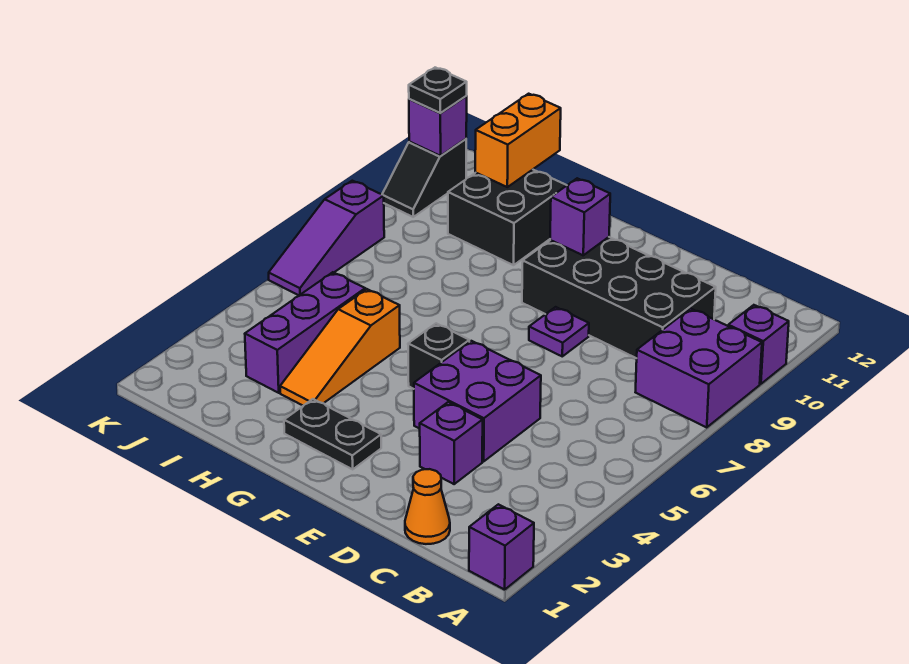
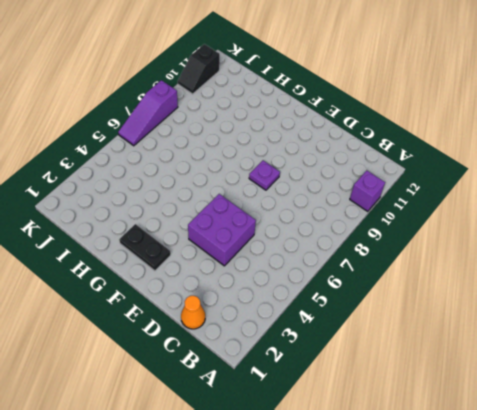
none -> purple brick A1 level 1
none -> purple brick A8:B9 level 1
none -> black brick C9:F10 level 1

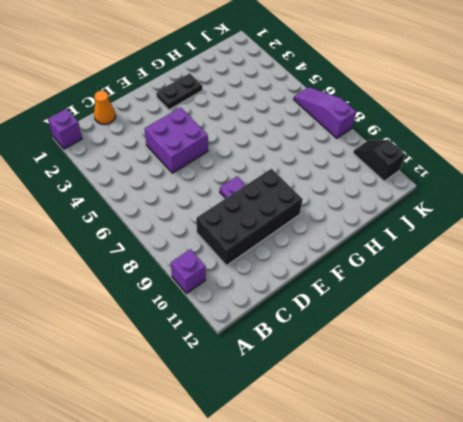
none -> purple brick A8:B9 level 1
none -> purple brick D3 level 1
none -> black brick F5 level 1

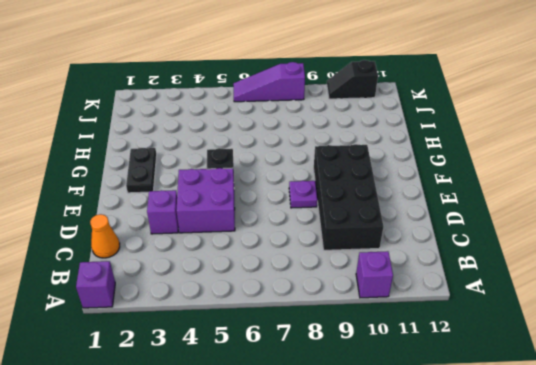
none -> purple brick A8:B9 level 1
none -> orange slope H3:H5 level 1 top 5
none -> black brick H10:I11 level 1

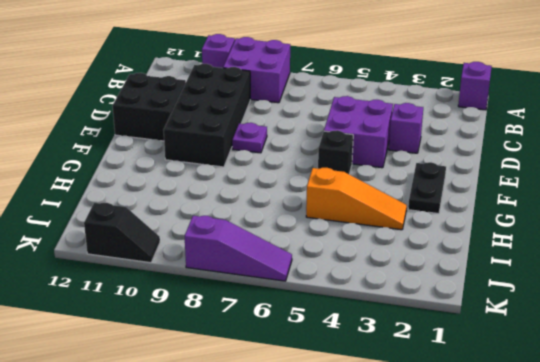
black brick D11:E12 level 1 -> black brick H10:I11 level 1
none -> orange cone C1 level 1
none -> purple brick I3:I5 level 1
none -> purple brick F10 level 2

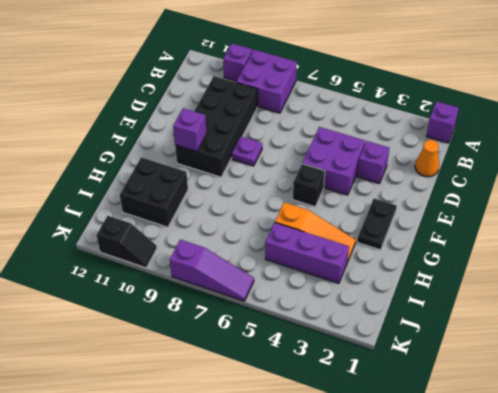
none -> orange brick I11:I12 level 2
none -> purple brick K11 level 2
none -> black plate K11 level 3

